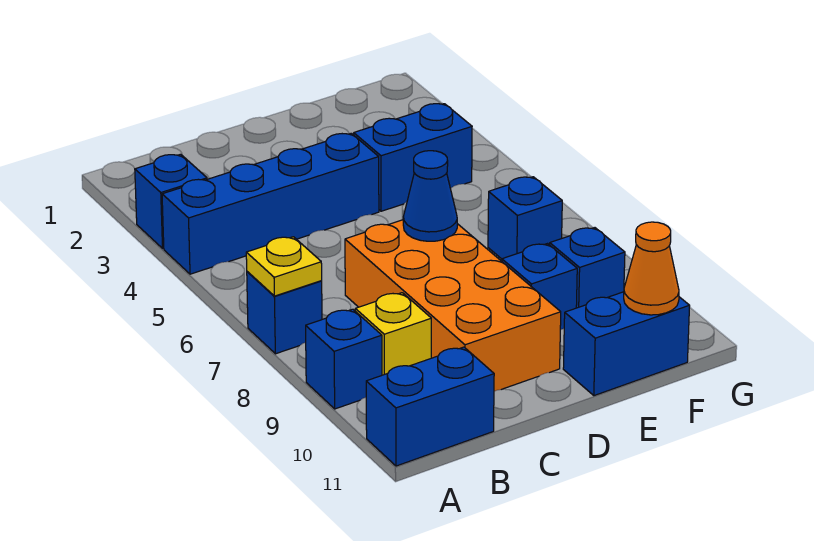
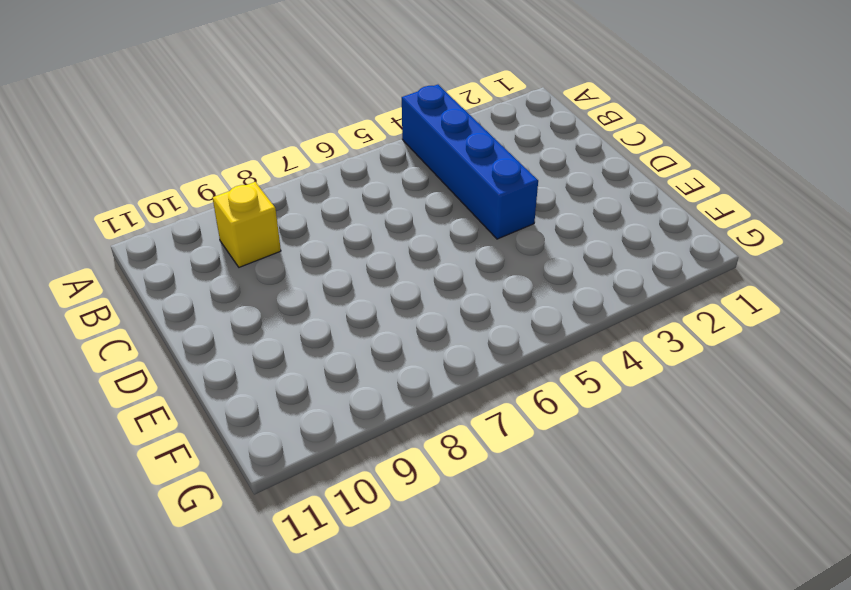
none -> blue brick A3 level 1
none -> blue brick A7 level 1
none -> blue brick A9 level 1

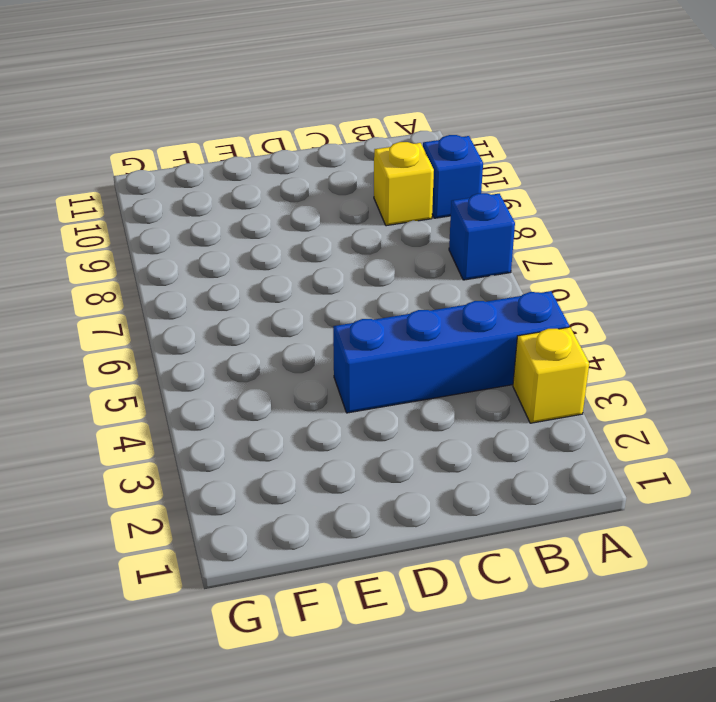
yellow brick A3 level 1 -> blue brick A3 level 1
none -> blue brick A11:B11 level 1
none -> orange brick C7:D10 level 1
none -> blue brick E4:F4 level 1

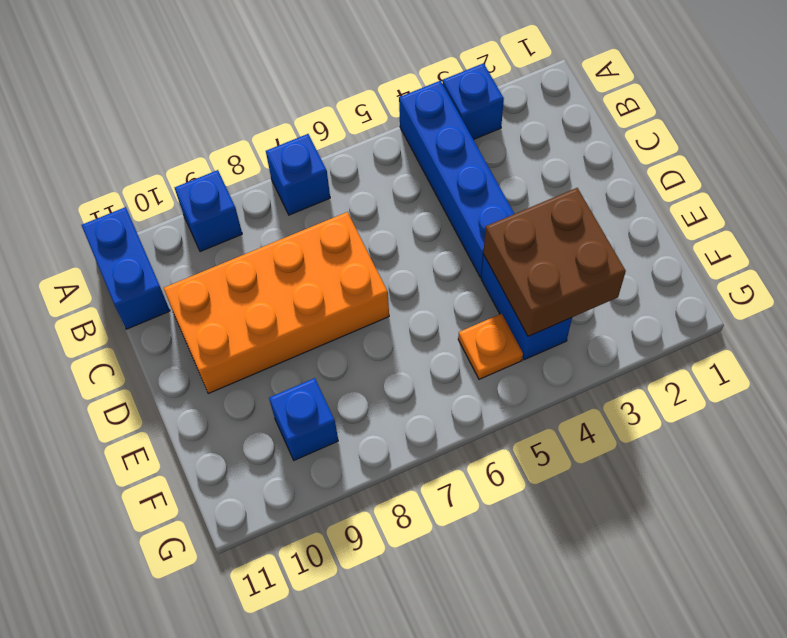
brown brick E3:F4 level 2 -> none
orange plate F5 level 1 -> none
none -> yellow brick B9 level 1
none -> blue brick E9 level 1
none -> blue brick E11:F11 level 1

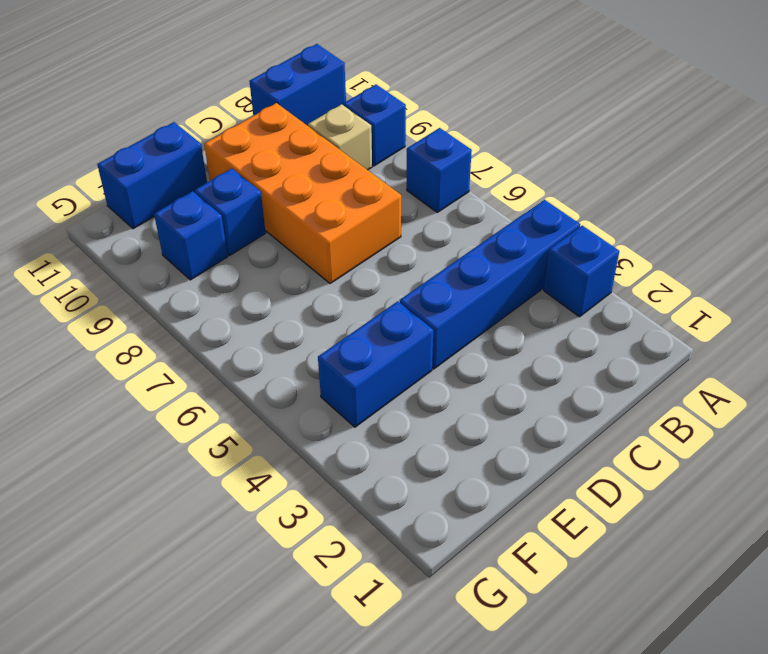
tan brick B9 level 1 -> yellow brick B9 level 1
none -> blue brick F7 level 1
none -> yellow plate A7 level 2
none -> blue cone D7 level 2

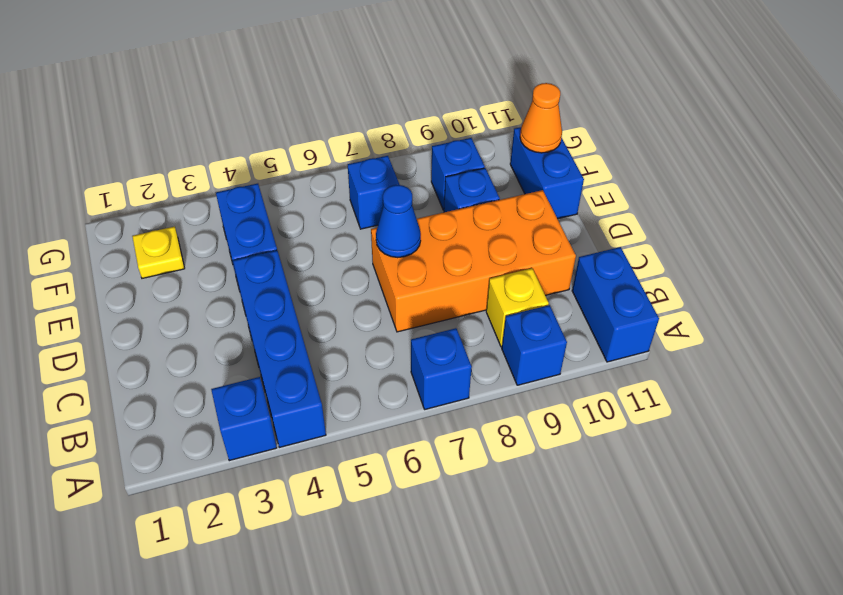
yellow plate F2 level 1 -> yellow plate A7 level 2

